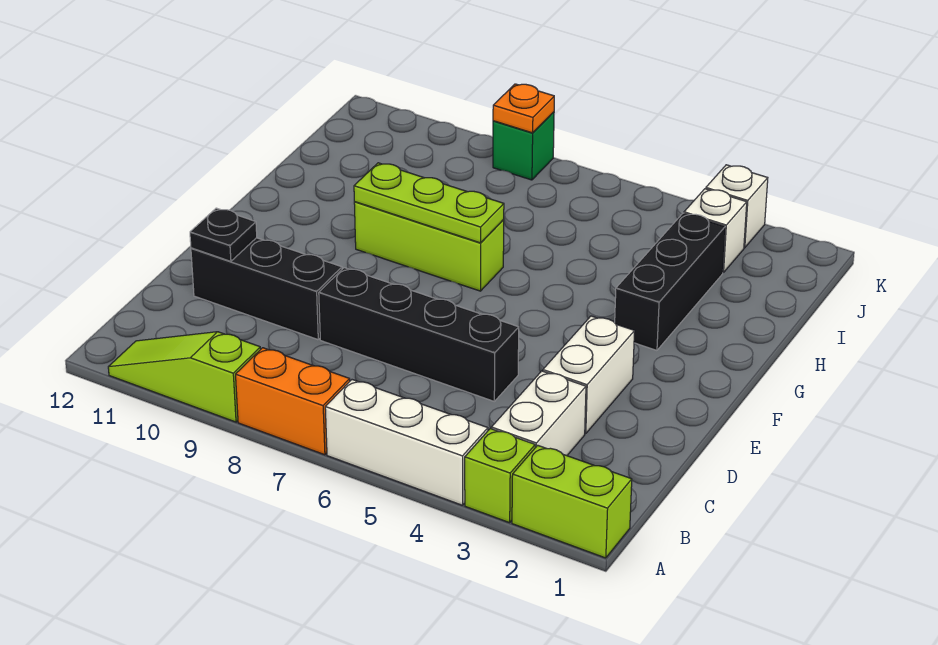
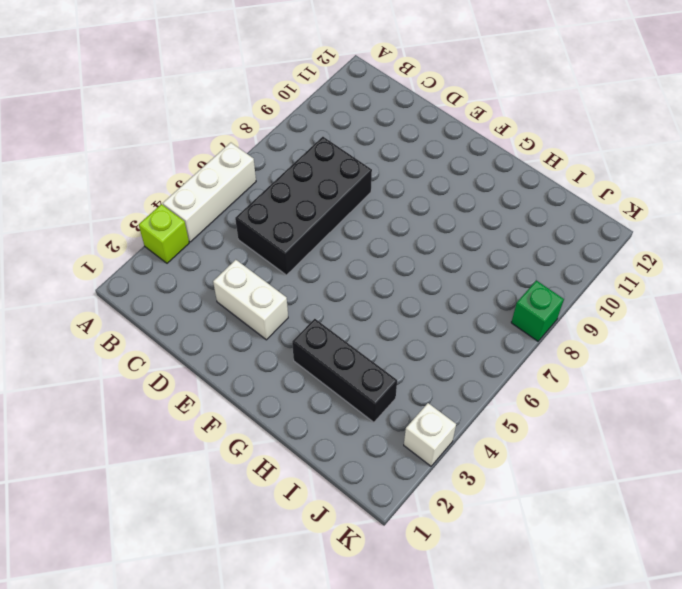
black brick C5:D8 level 1 -> black brick D5:D8 level 1
none -> lime brick A1:A2 level 1
none -> orange brick A7:A8 level 1
none -> lime slope A9:A11 level 1 top 9

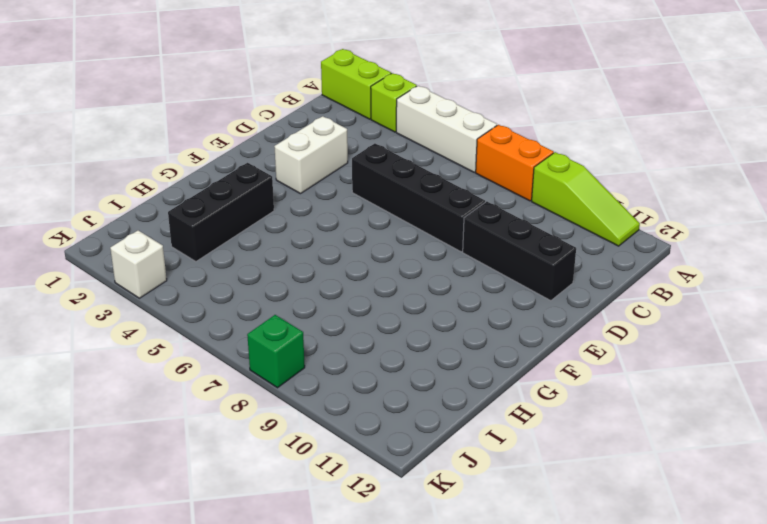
none -> white brick B3:C3 level 1
none -> lime brick G7:G9 level 1
none -> white brick J3 level 1

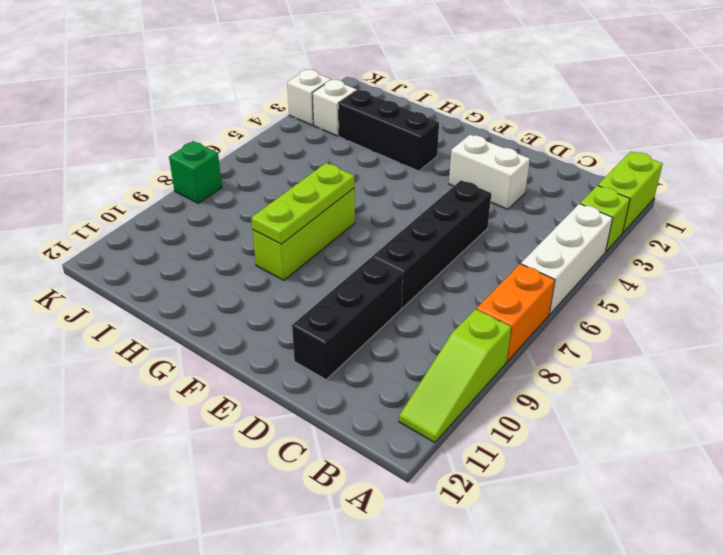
none -> white brick B3:C3 level 1
none -> black plate D11 level 2
none -> orange plate K8 level 2

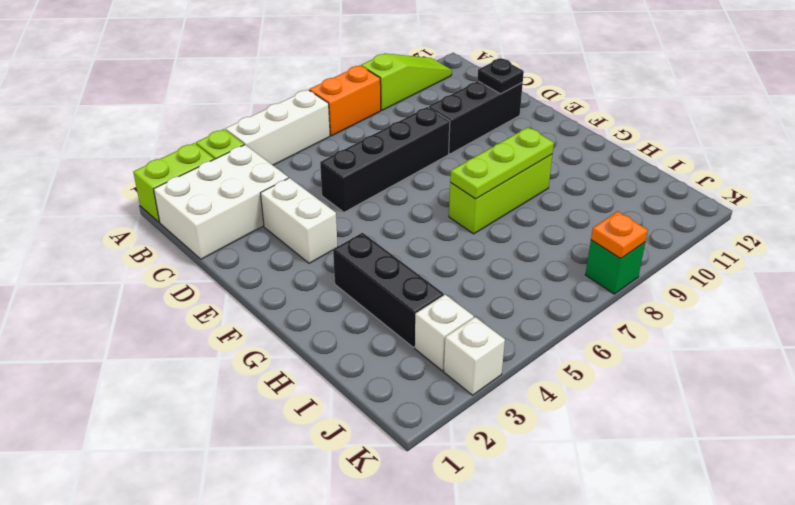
white brick B1:C3 level 1 -> white brick B3:C3 level 1

